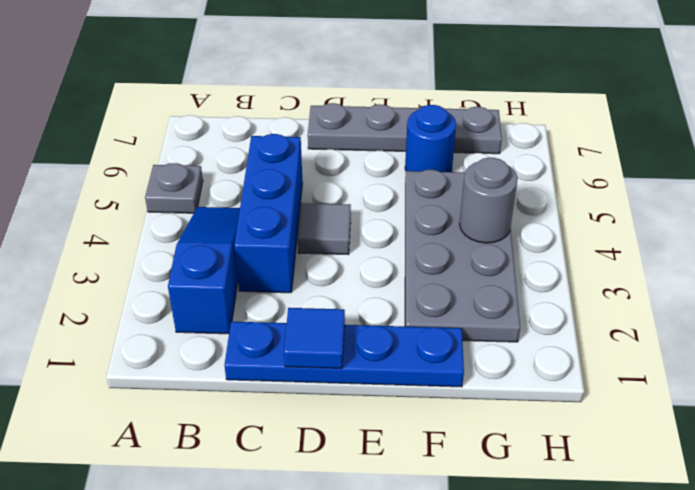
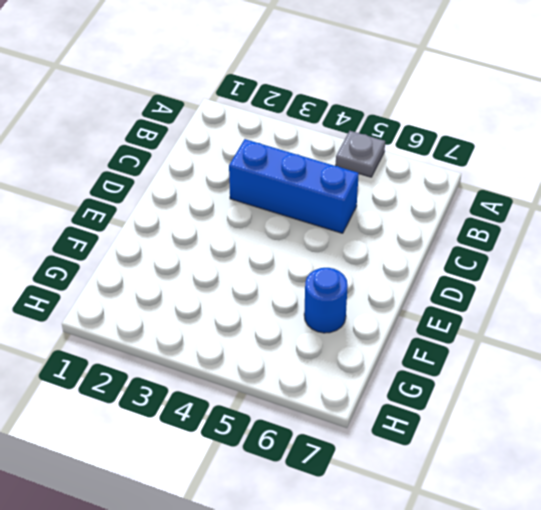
none -> blue slope B2:B4 level 1 top 2
none -> blue plate C1:F1 level 1

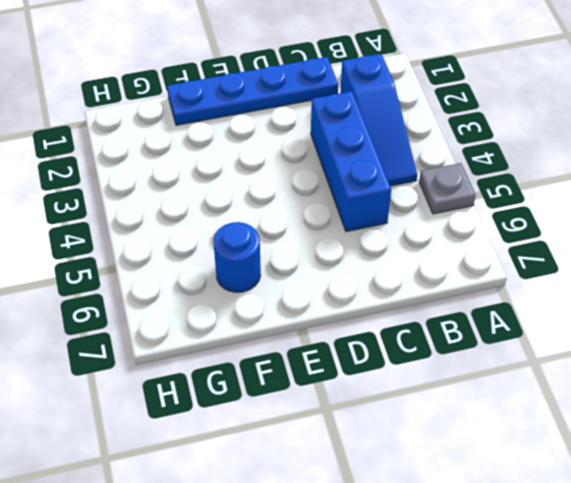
none -> grey tile D4 level 1
none -> grey plate D7:G7 level 1

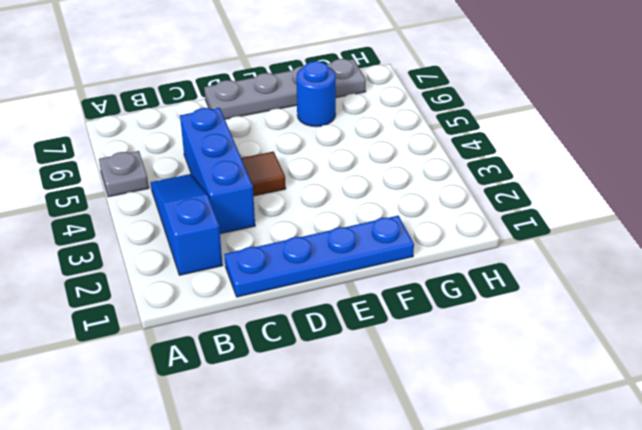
brown tile D4 level 1 -> grey tile D4 level 1
none -> grey plate F2:G5 level 1
none -> blue tile D1 level 2

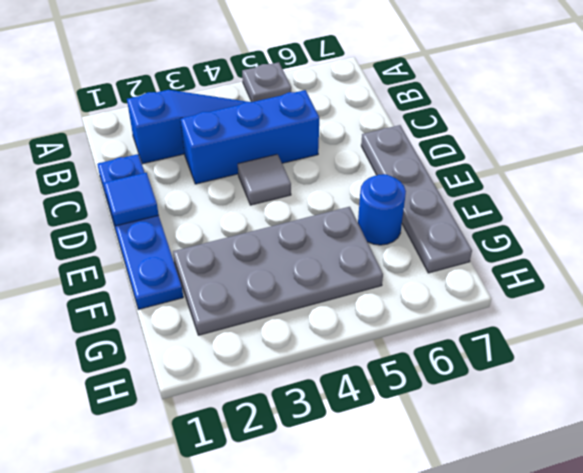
none -> grey round brick G4 level 2

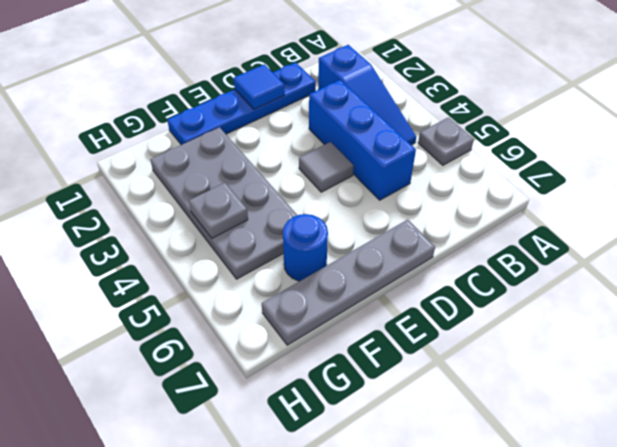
grey plate G4 level 2 -> grey round brick G4 level 2

